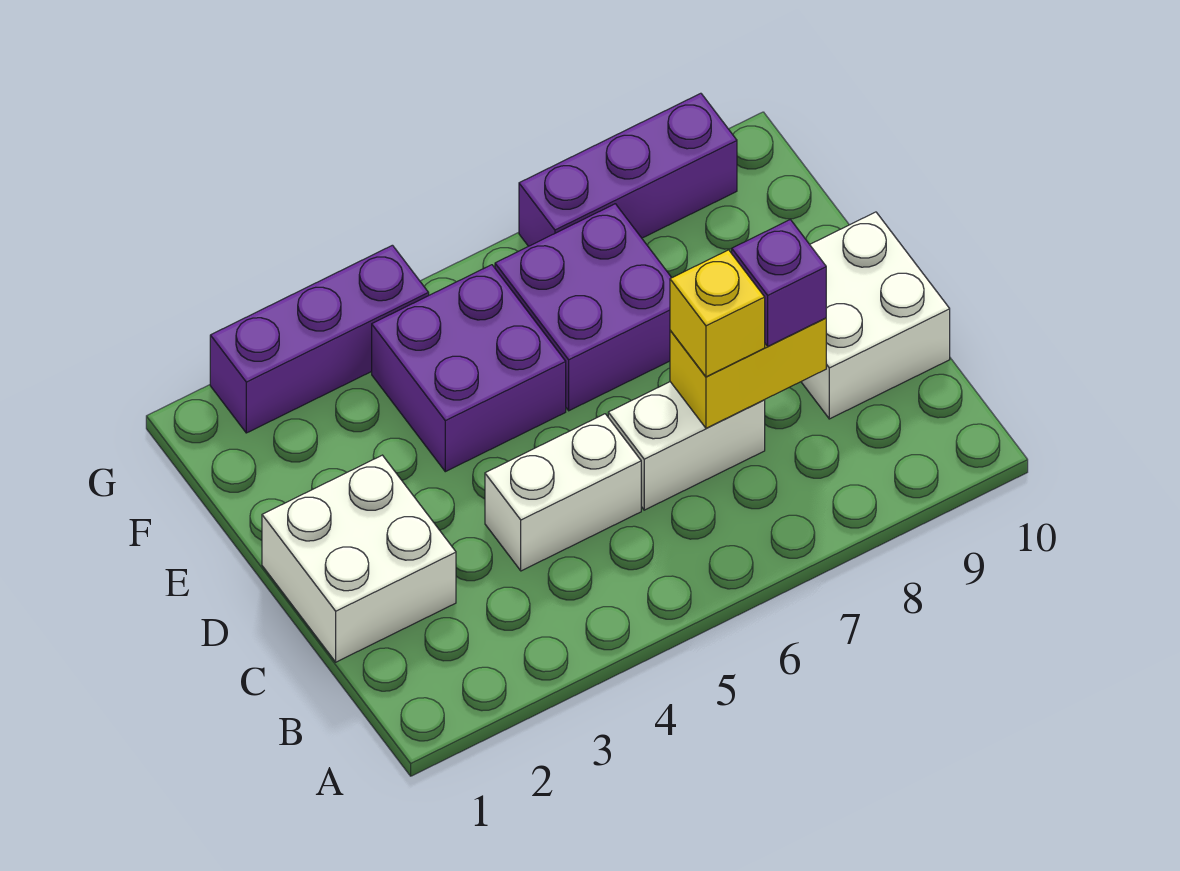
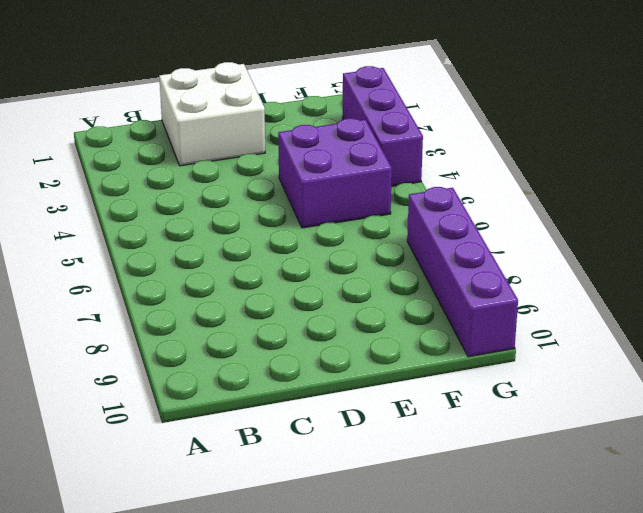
purple brick G7:G10 level 1 -> purple brick G7:G9 level 1
none -> white brick C4:C5 level 1
none -> white brick C6:C7 level 1

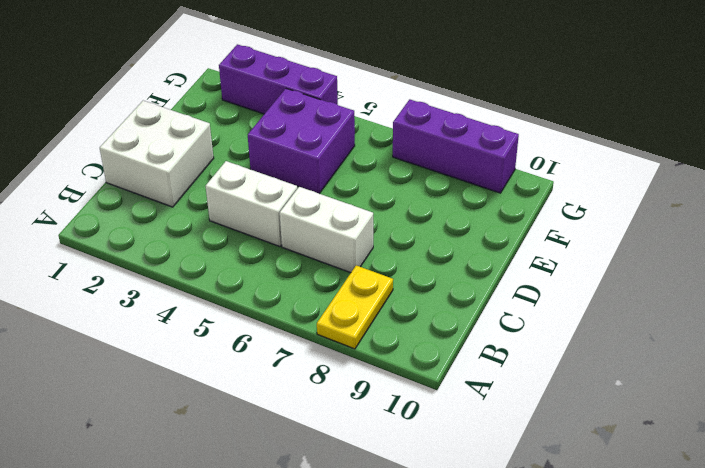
yellow plate A8:B8 level 1 -> none
none -> white brick C9:D10 level 1
none -> purple brick E6:F7 level 1

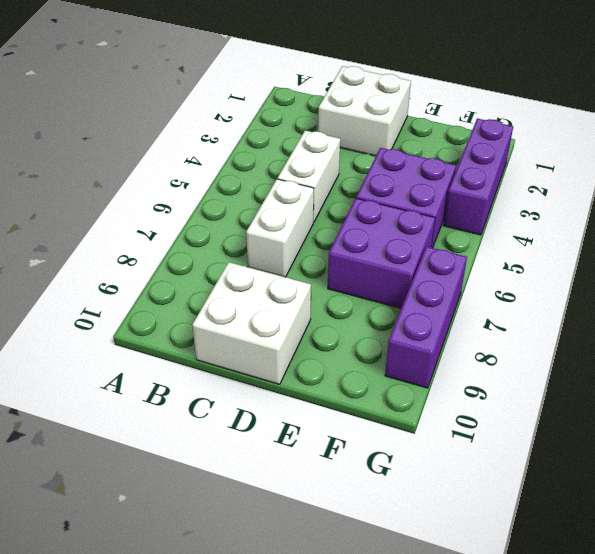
none -> yellow brick C7:C8 level 2
none -> yellow brick C7 level 3

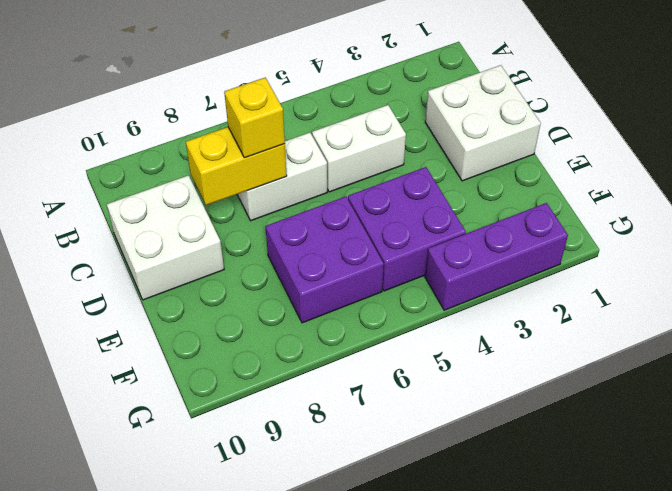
none -> purple brick G7:G9 level 1
none -> purple brick C8 level 3

